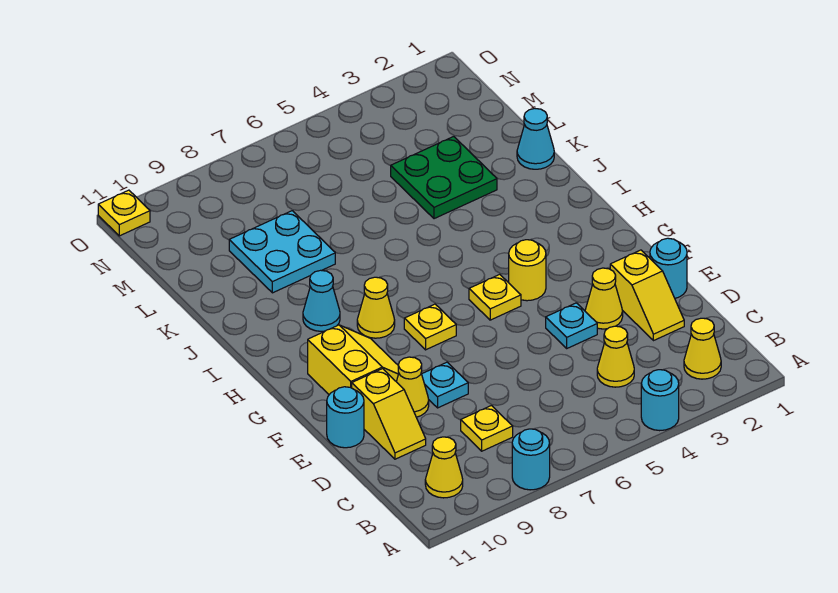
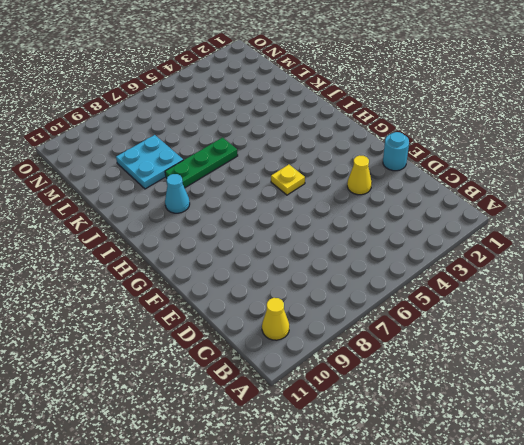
green plate J6:J8 level 1 -> none
none -> cyan round brick A4 level 1
none -> cyan round brick A8 level 1
none -> yellow cone B2 level 1

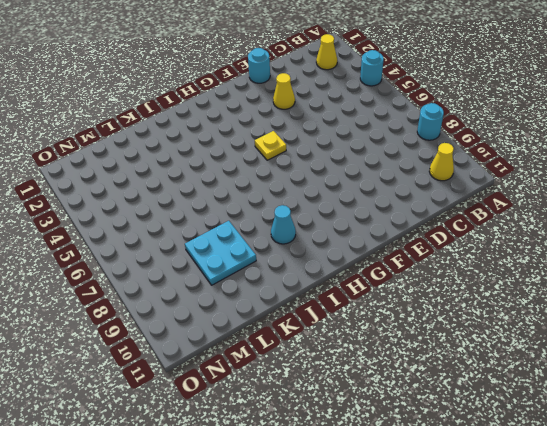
none -> yellow cone C4 level 1
none -> yellow plate C8 level 1
none -> yellow slope D2:E2 level 1 top E

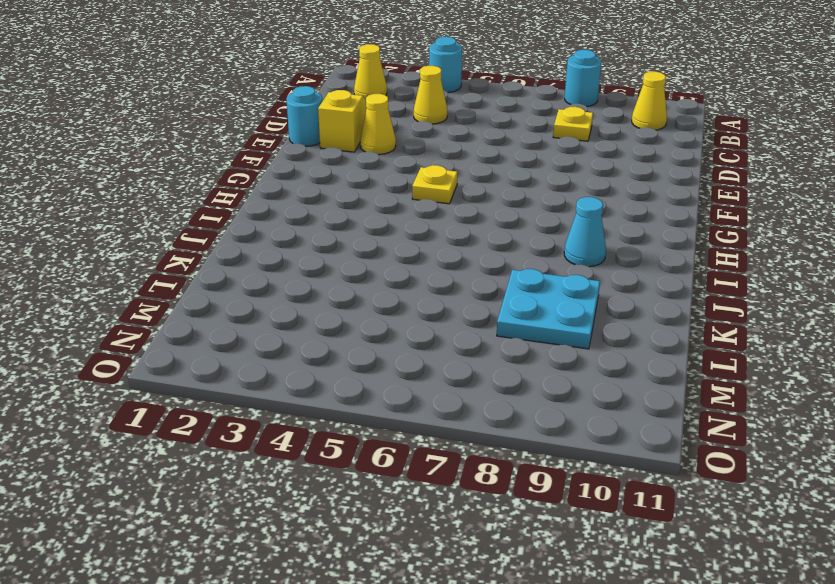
none -> yellow slope D10:E10 level 1 top E
none -> cyan plate E4 level 1
none -> cyan plate E8 level 1

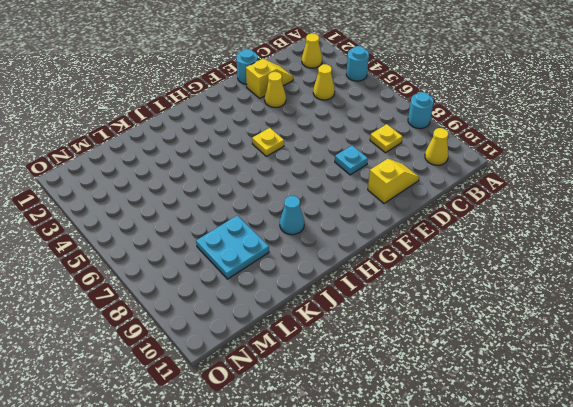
none -> cyan plate E4 level 1
none -> yellow cone E9 level 1
none -> cyan round brick E11 level 1

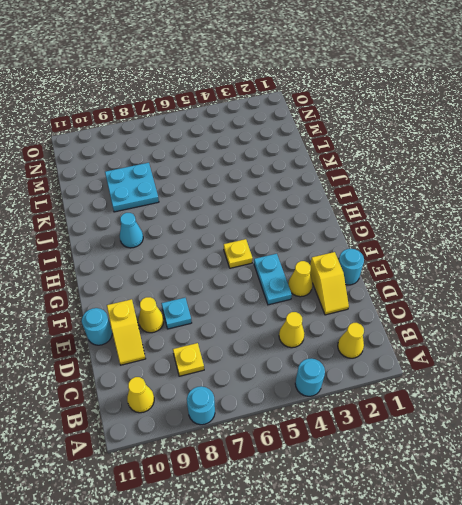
cyan plate E4:F4 level 1 -> cyan plate E4 level 1
none -> yellow slope F9:G10 level 1 top 10
none -> yellow round brick G4 level 1
none -> yellow plate G7 level 1

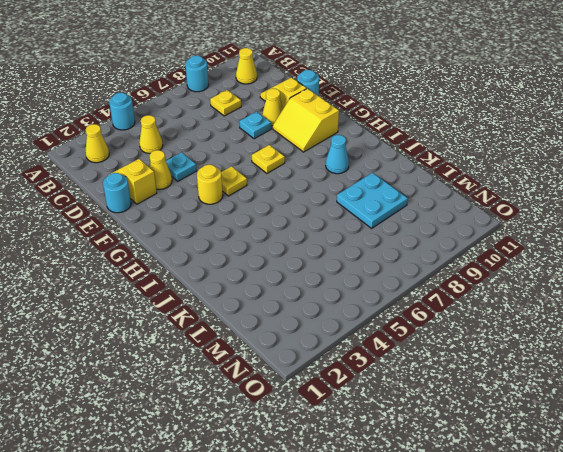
none -> yellow cone H8 level 1
none -> cyan cone K1 level 1
none -> green plate K3:L4 level 1

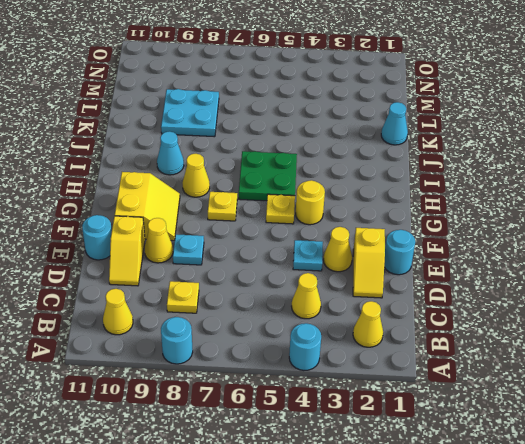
green plate H5:I6 level 1 -> green plate K3:L4 level 1
none -> yellow plate O11 level 1

